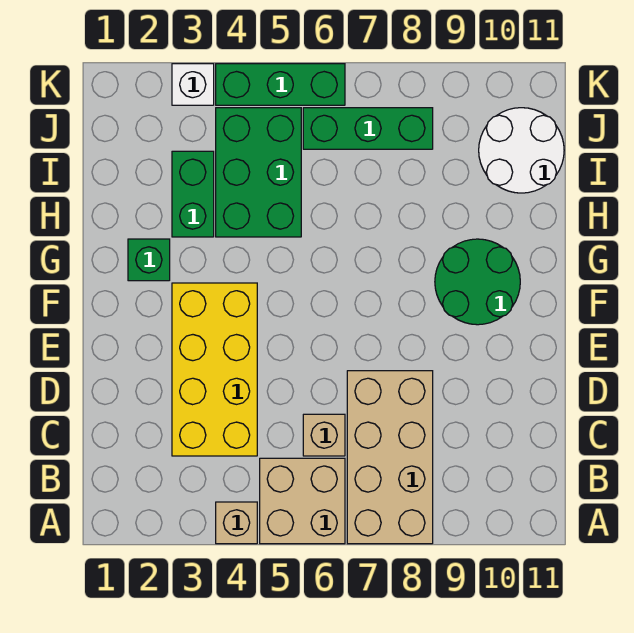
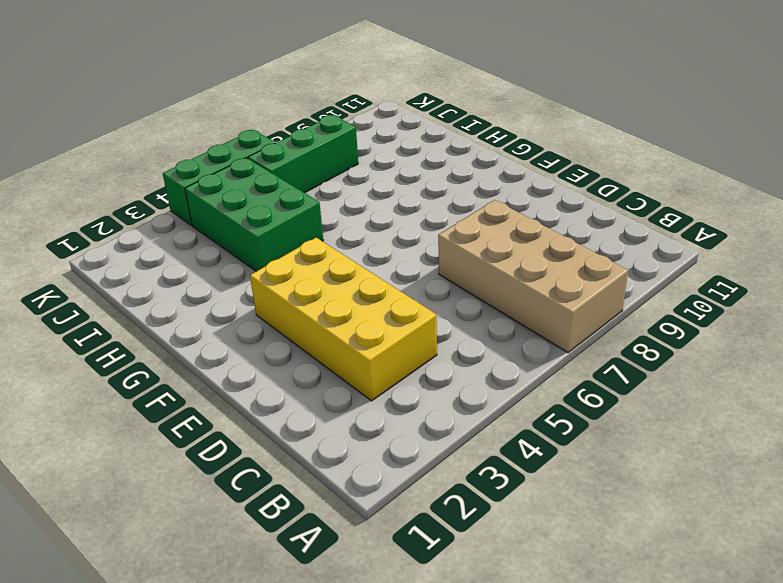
none -> tan brick A4 level 1
none -> tan brick A5:B6 level 1
none -> tan brick C6 level 1

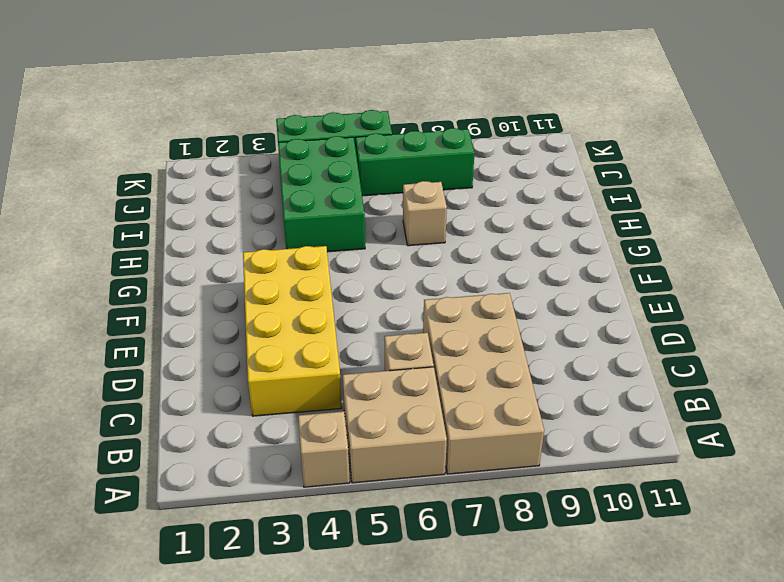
tan brick H7 level 1 -> none
none -> green round brick F9:G10 level 1
none -> green brick G2 level 1
none -> green brick H3:I3 level 1

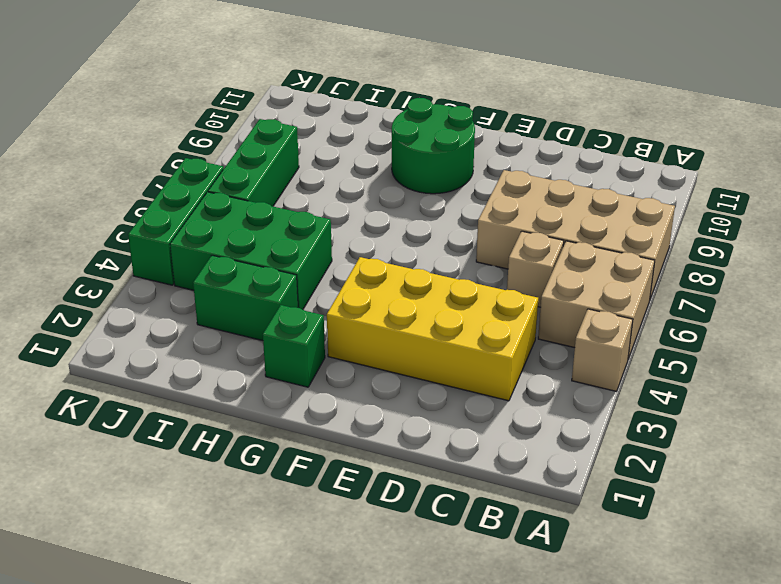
none -> white round brick I10:J11 level 1
none -> white brick K3 level 1

